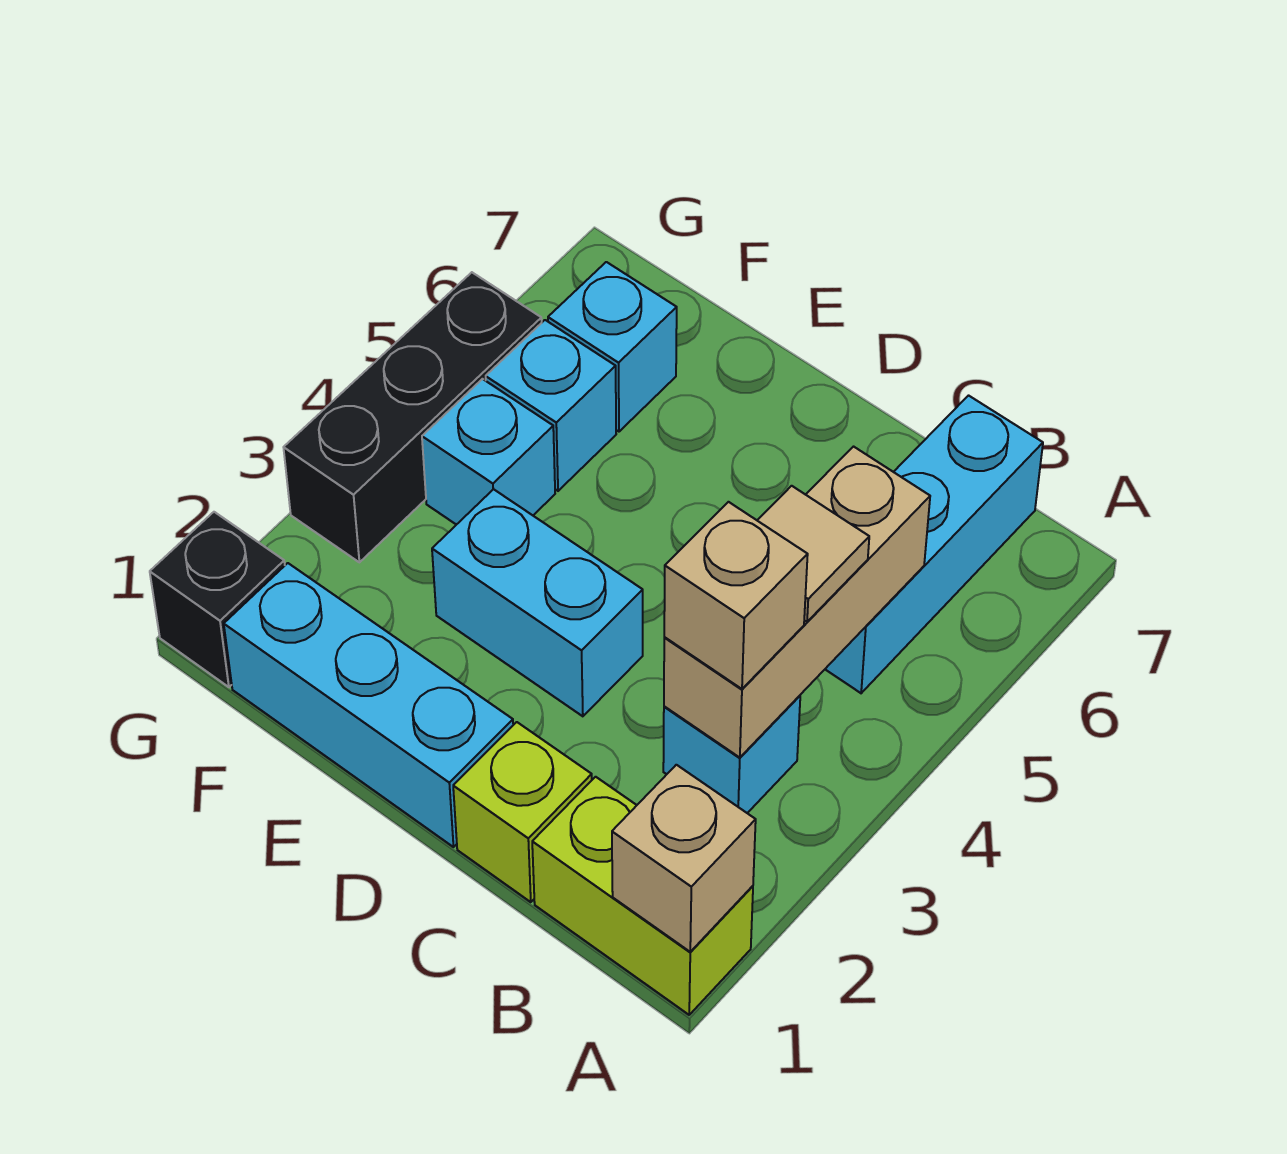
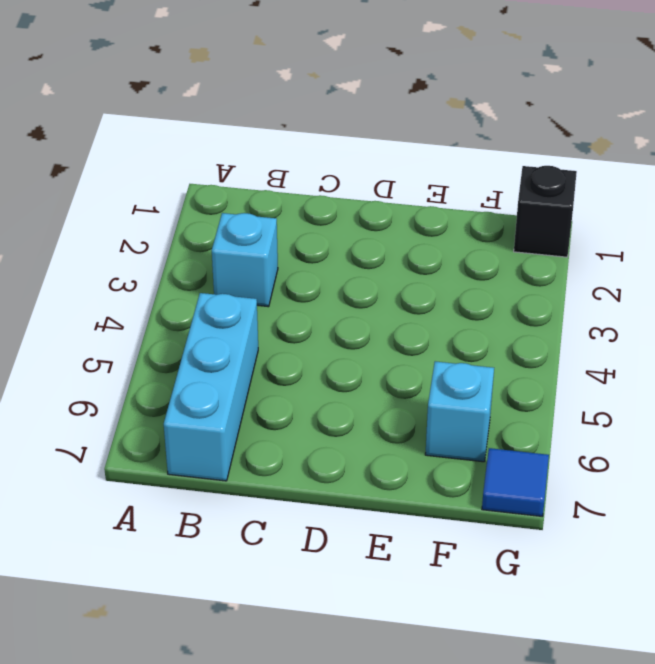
blue tile G7 level 1 -> none
none -> lime brick A1:B1 level 1
none -> lime brick C1 level 1
none -> cyan brick D1:F1 level 1

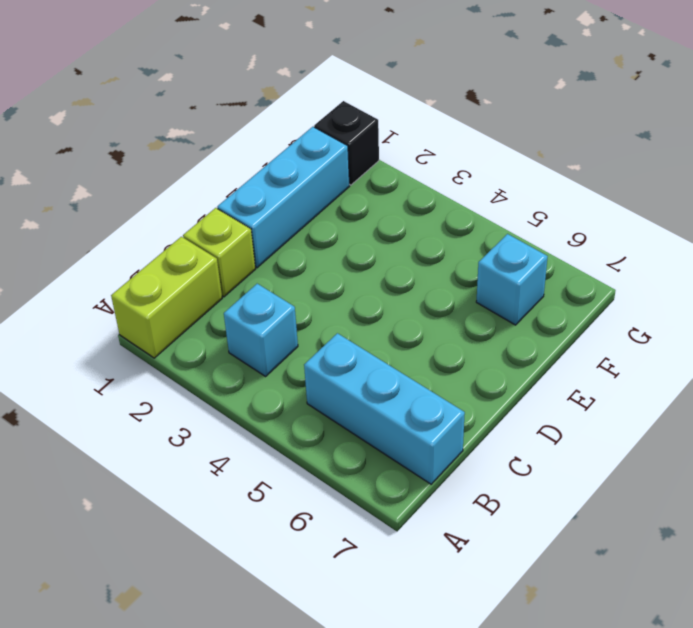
none -> cyan brick D3:E3 level 1
none -> cyan brick F4 level 1
none -> cyan brick F5 level 1

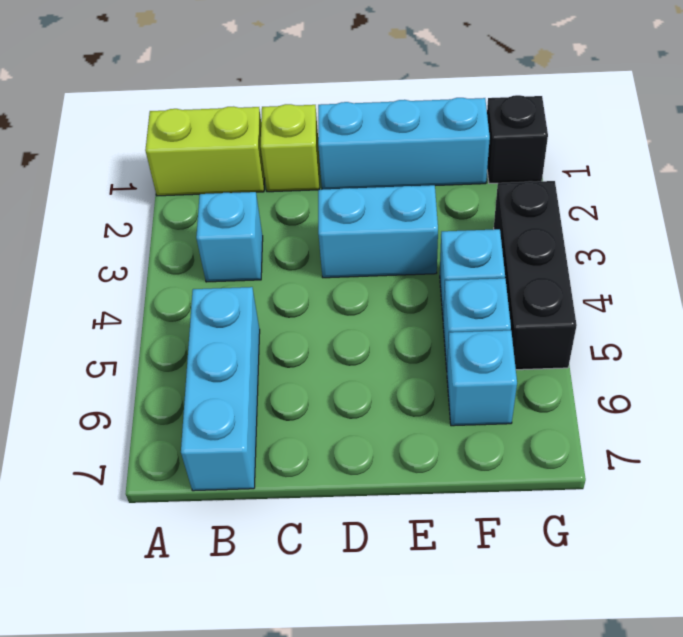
none -> tan brick A1 level 2
none -> tan brick B3:B5 level 2
none -> tan brick B3 level 3

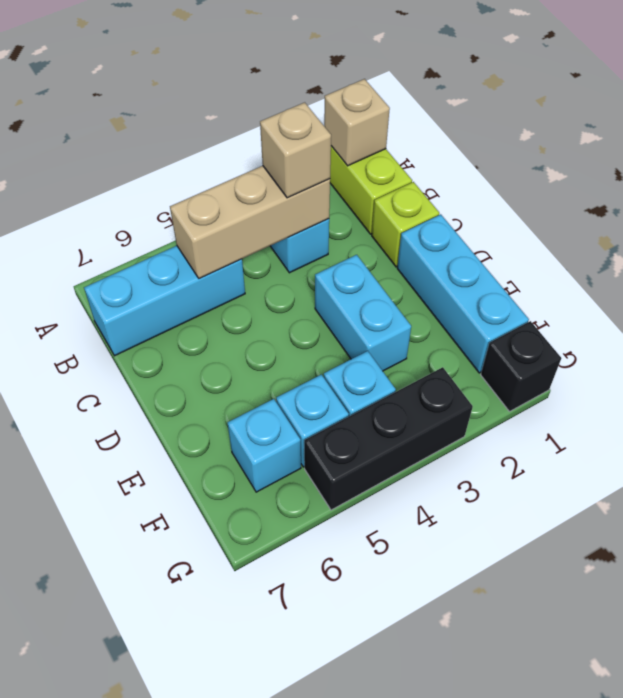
none -> tan tile B4 level 3

